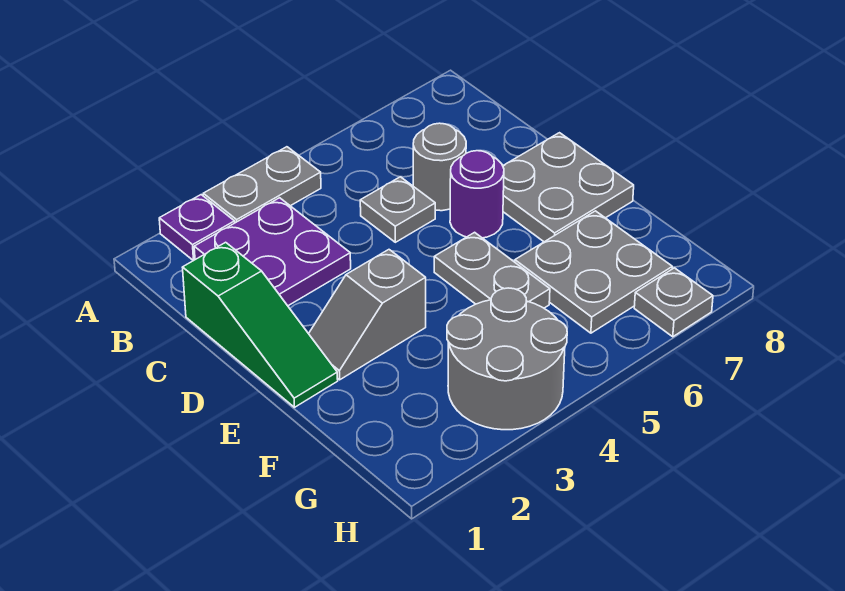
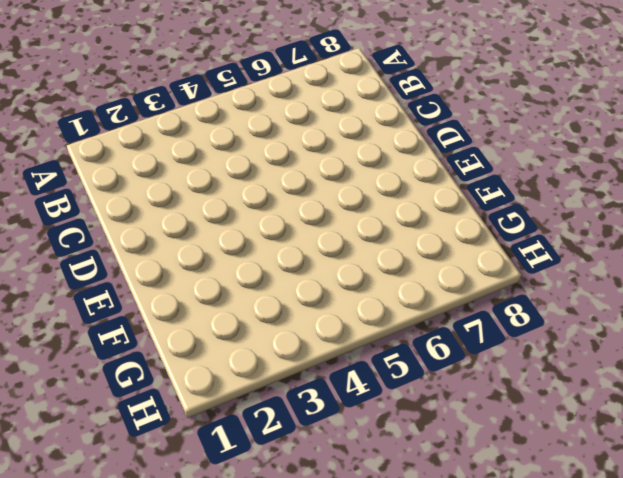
none -> purple plate A2 level 1
none -> grey plate A3:A4 level 1
none -> purple plate B2:C3 level 1

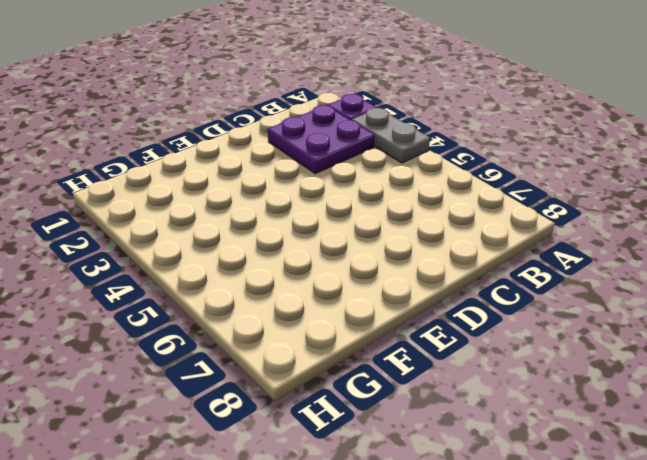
none -> green slope C1:E1 level 1 top C
none -> grey plate C5 level 1
none -> grey round brick C6 level 1

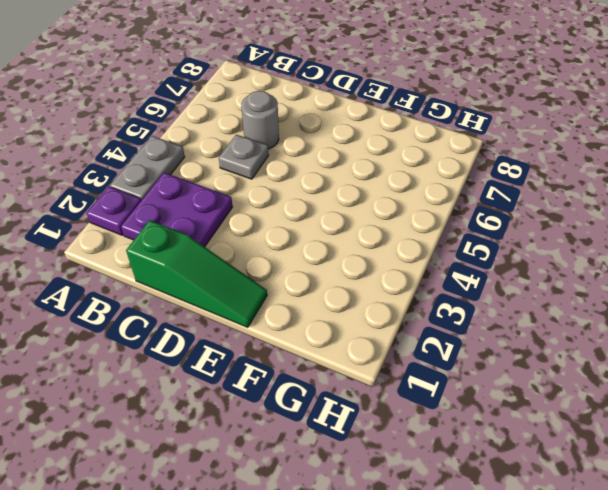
none -> purple round brick D6 level 1
none -> grey plate D7:E8 level 1
none -> grey slope E2:E3 level 1 top 3

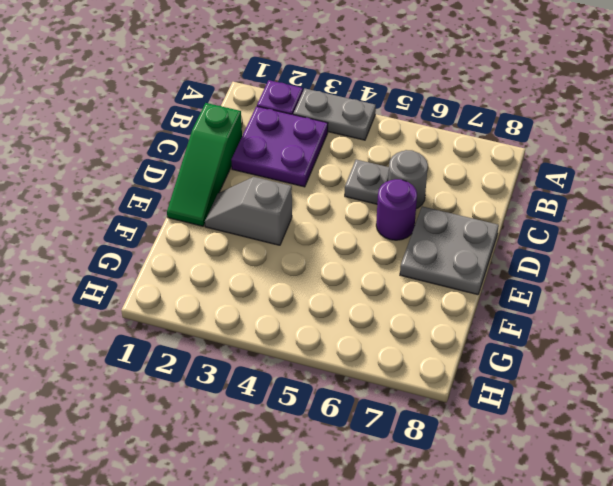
none -> grey plate E5:F5 level 1
none -> grey plate F6:G7 level 1
none -> grey round brick G3:H4 level 1

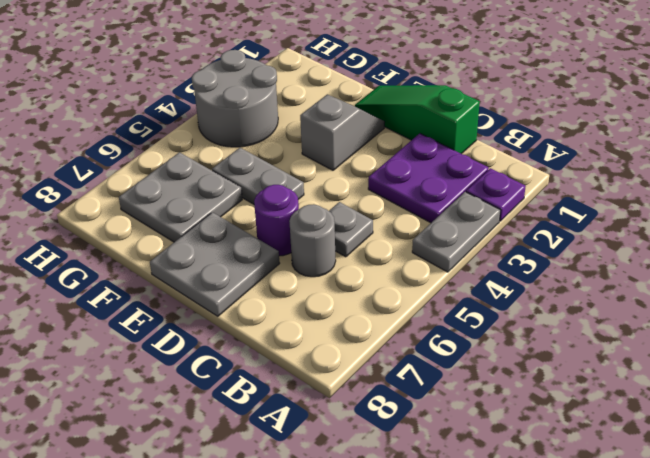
none -> grey plate H7 level 1

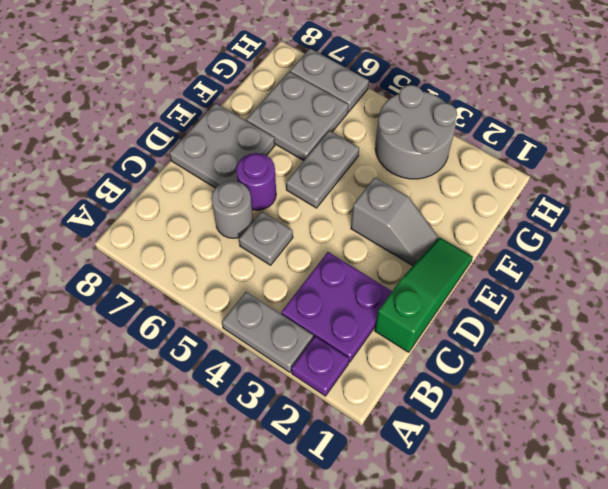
grey plate H6:H7 level 1 -> grey plate H7 level 1

